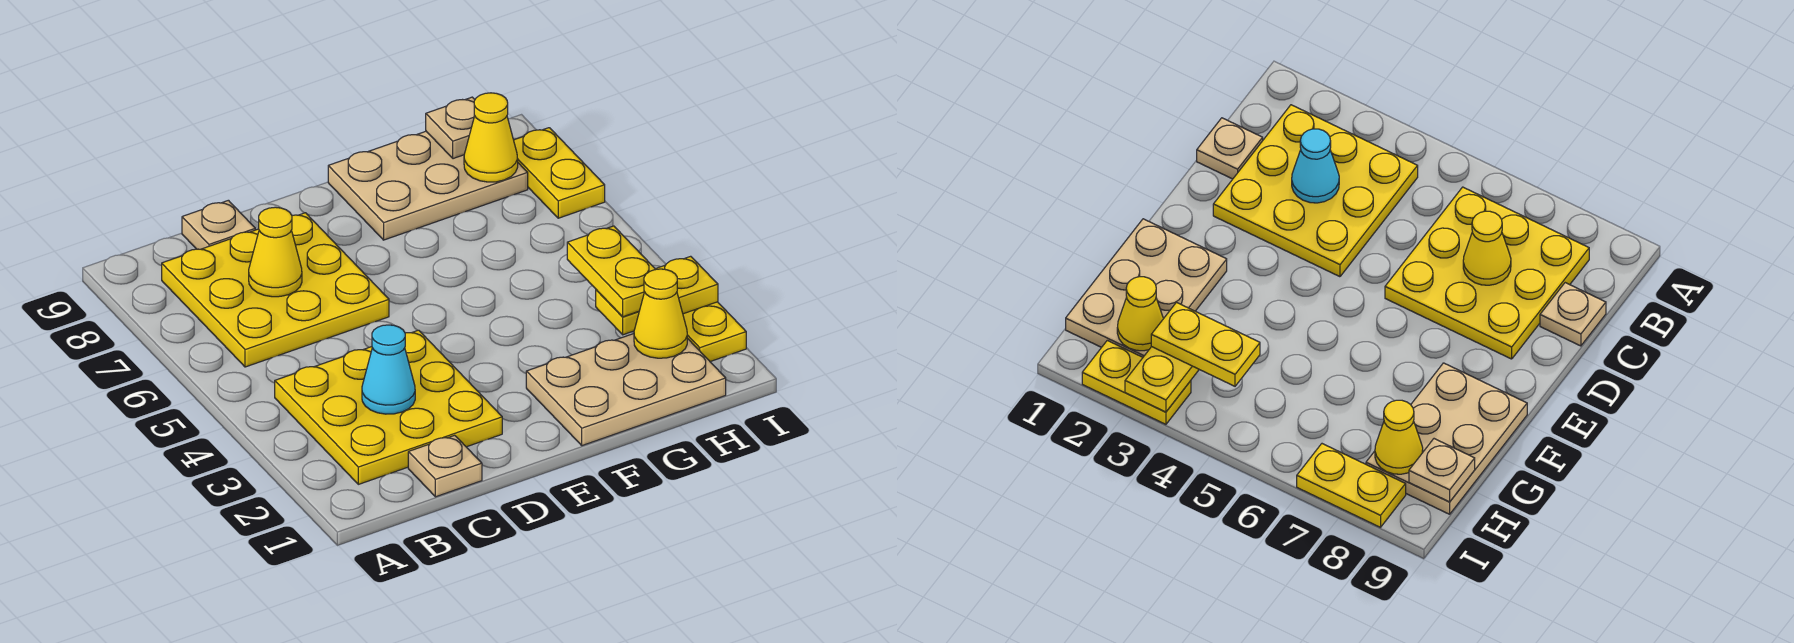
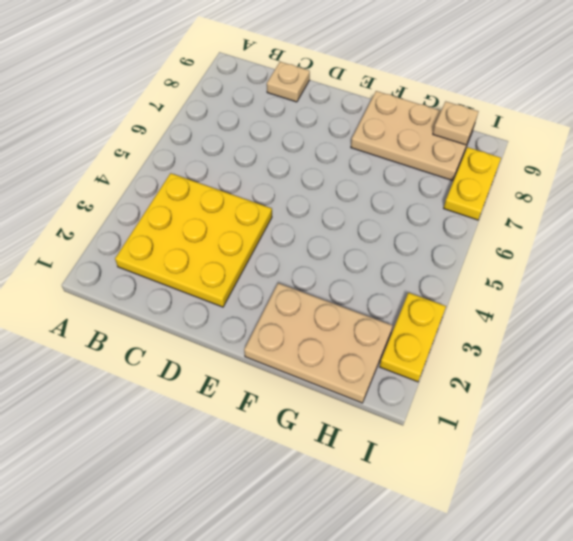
none -> yellow plate B6:D8 level 1
none -> tan plate C1 level 1
none -> cyan cone C3 level 2

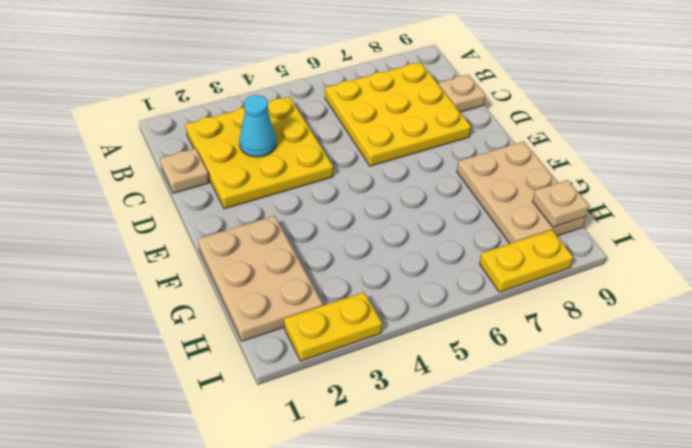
none -> yellow cone C7 level 2
none -> yellow cone H2 level 2
none -> yellow plate H3:I3 level 2

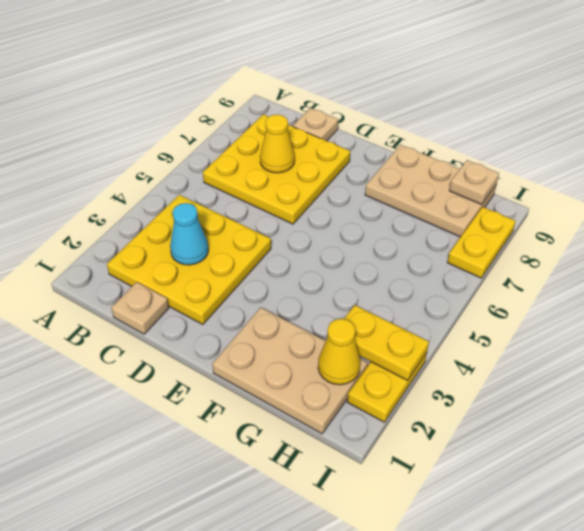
none -> yellow cone H8 level 2
none -> yellow plate H3:H4 level 3

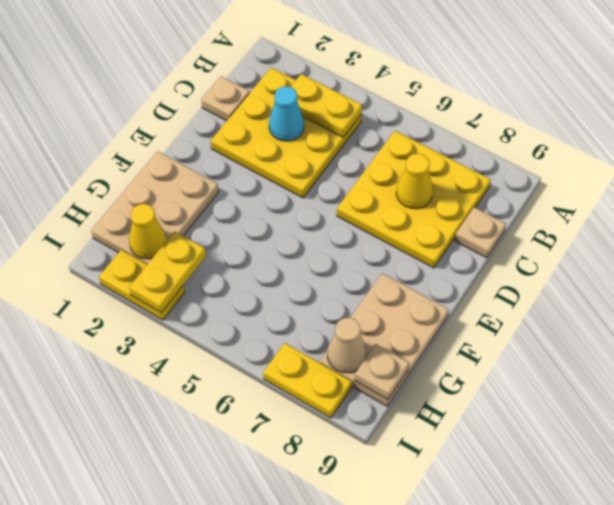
yellow plate B3:B4 level 2 -> yellow plate H3:H4 level 3
tan cone H8 level 2 -> yellow cone H8 level 2

